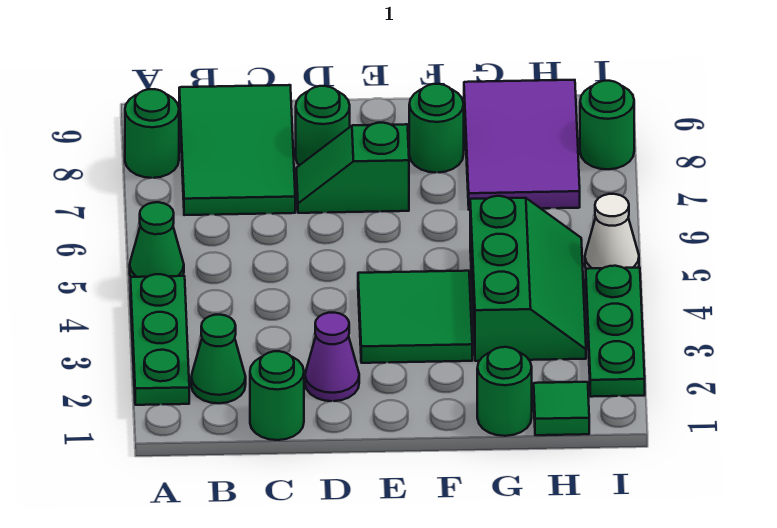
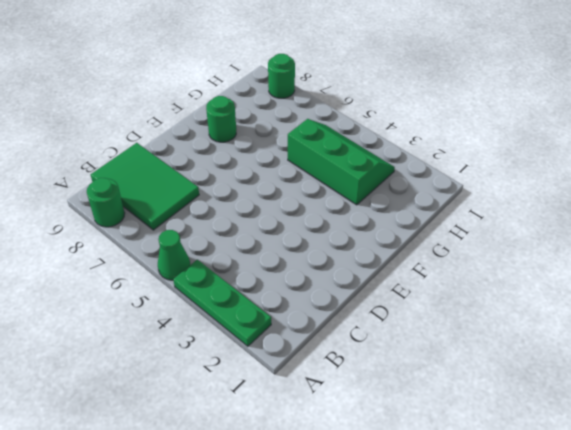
none -> green cone B2 level 1
none -> green round brick C1 level 1
none -> purple cone D2 level 1

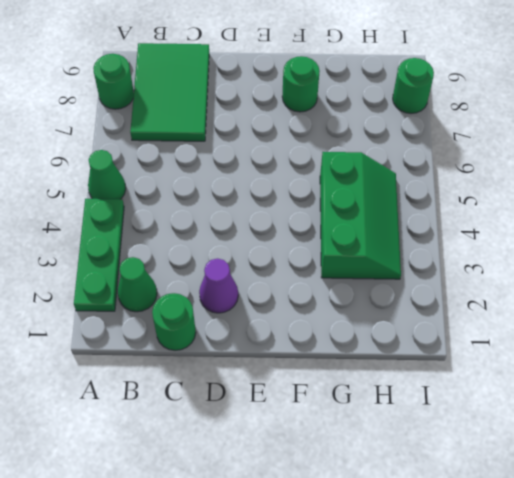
none -> green slope D7:E7 level 1 top E
none -> green round brick D8 level 1
none -> green tile E3:F4 level 1

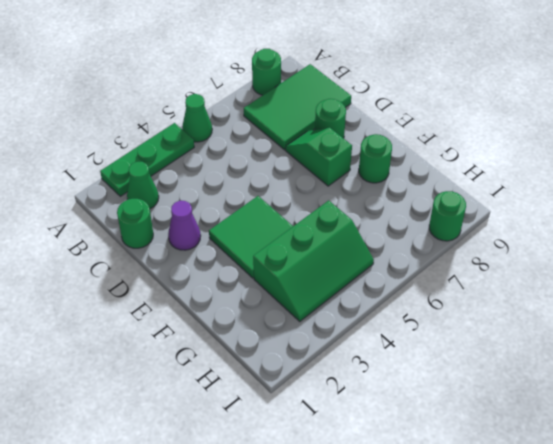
none -> green round brick G1 level 1
none -> purple tile G7:H9 level 1
none -> green tile H1 level 1

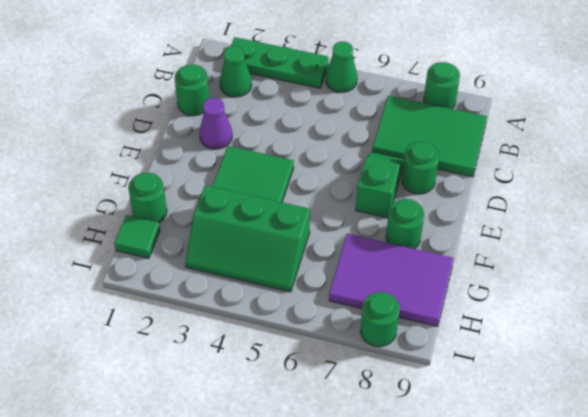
none -> green plate I2:I4 level 1
none -> white cone I5 level 1

